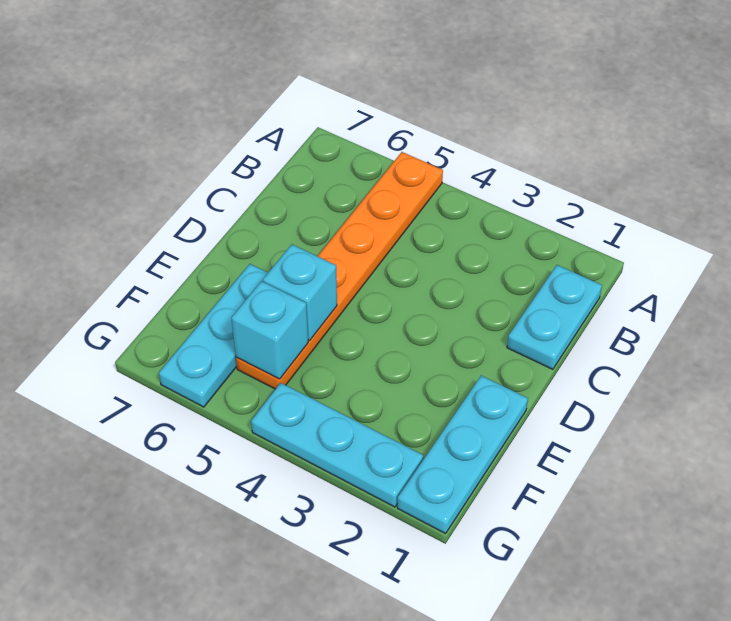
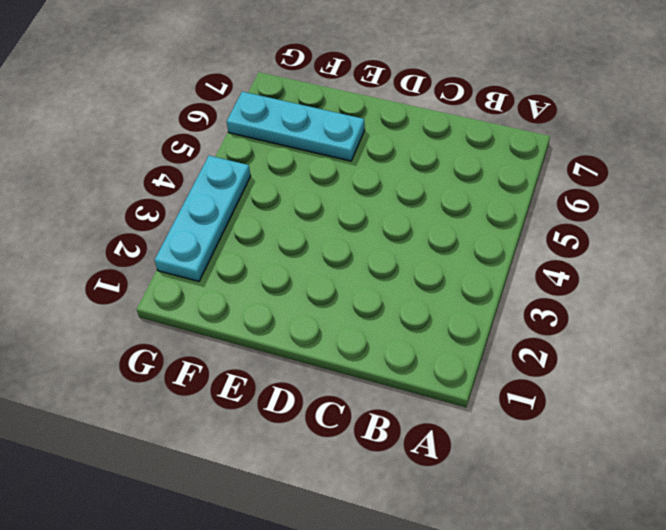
none -> orange plate A5:F5 level 1
none -> cyan plate B1:C1 level 1

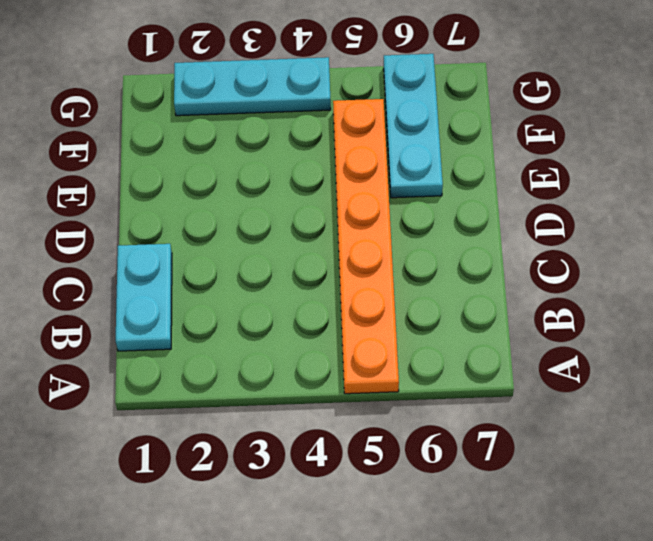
none -> cyan plate E1:G1 level 1
none -> cyan brick E5 level 2

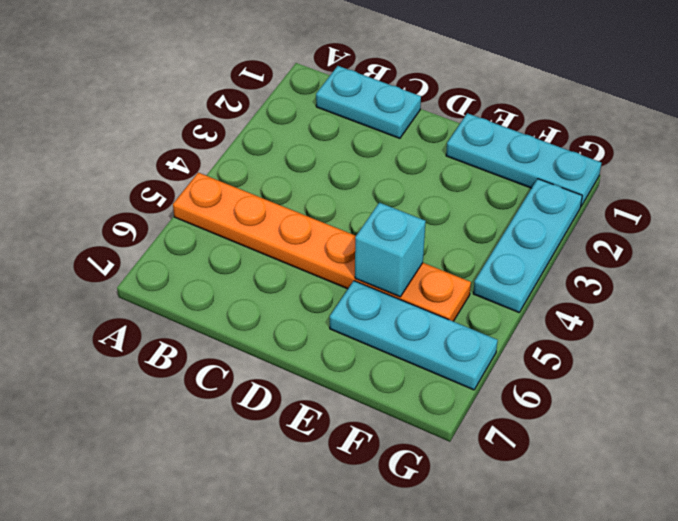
none -> cyan brick F5 level 2

